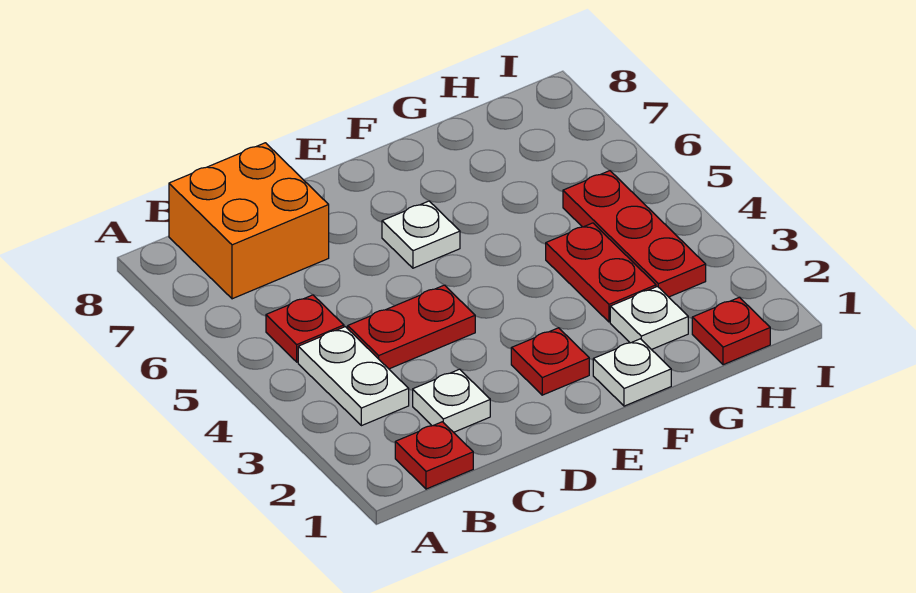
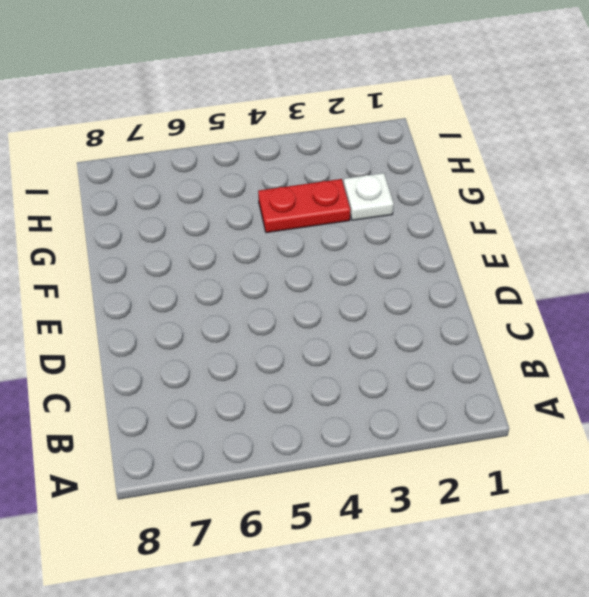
none -> red plate B1 level 1
none -> white plate B3:B4 level 1
none -> red plate B5 level 1

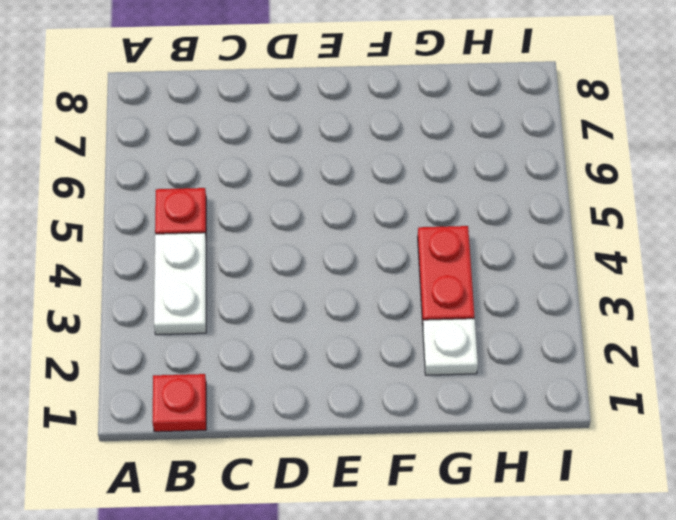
none -> orange brick B7:C8 level 1
none -> white plate C2 level 1
none -> red plate C4:D4 level 1

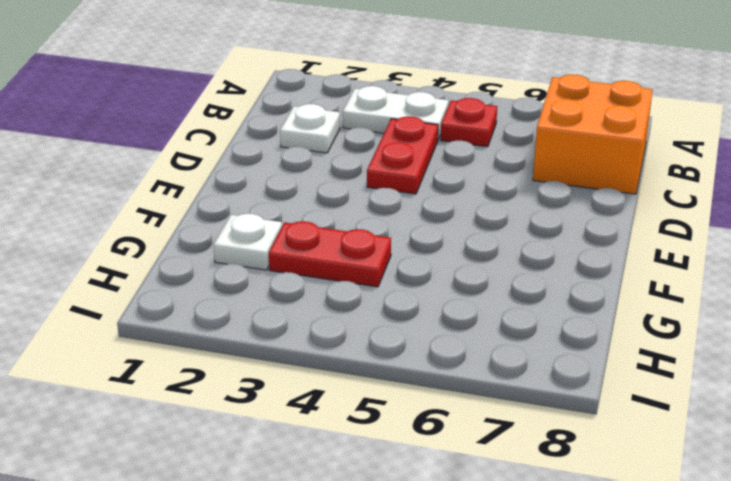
none -> red plate B1 level 1
none -> red plate E2 level 1
none -> white plate E6 level 1

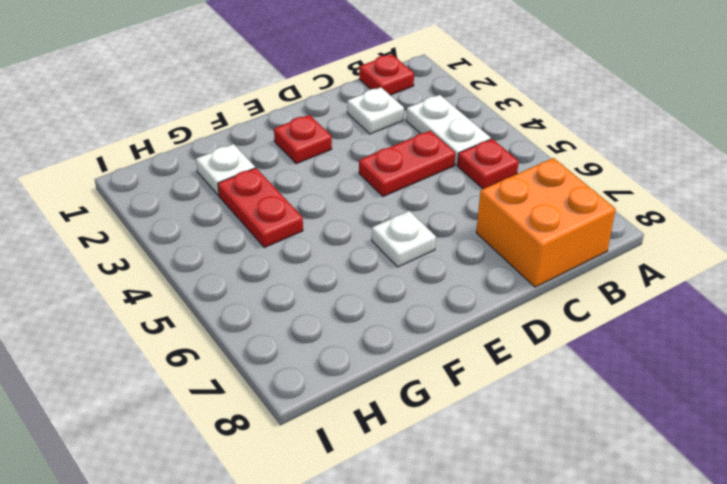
none -> white plate F1 level 1
none -> red plate H1 level 1
none -> red plate H3:H5 level 1

